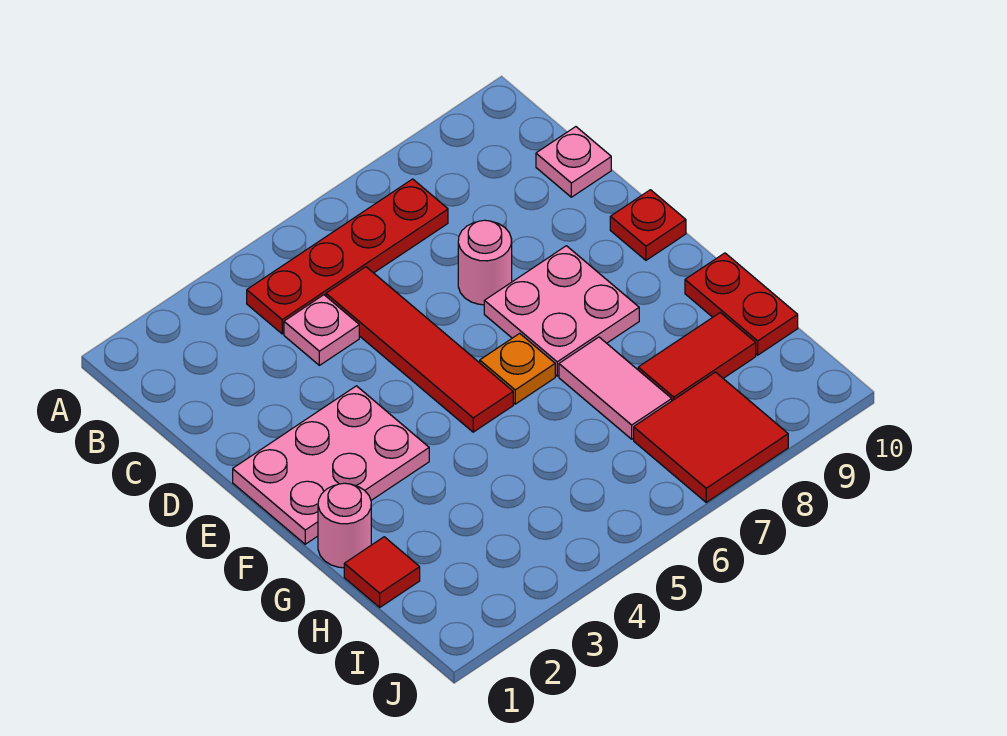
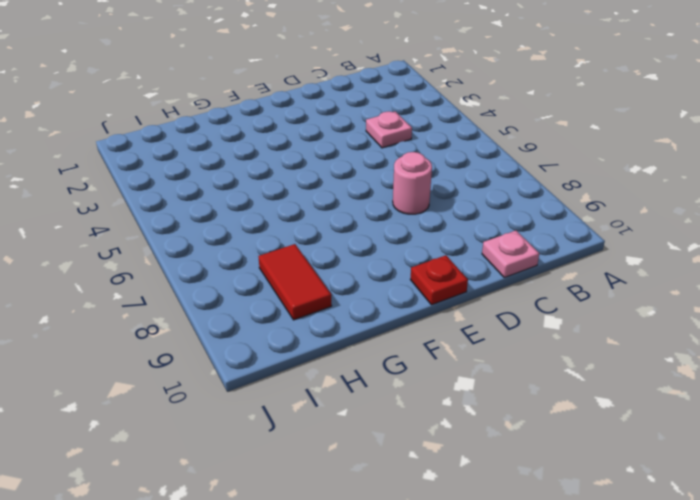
none -> red plate B4:B7 level 1
none -> red tile C5:F5 level 1
none -> pink plate E1:F3 level 1

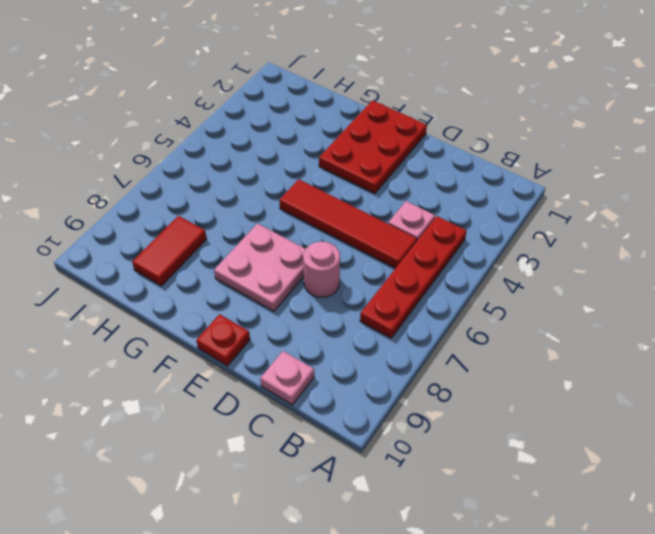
red plate E1:F3 level 1 -> pink plate E1:F3 level 1
none -> orange plate F6 level 1
none -> pink round brick G1 level 1
none -> pink tile G7:H7 level 1

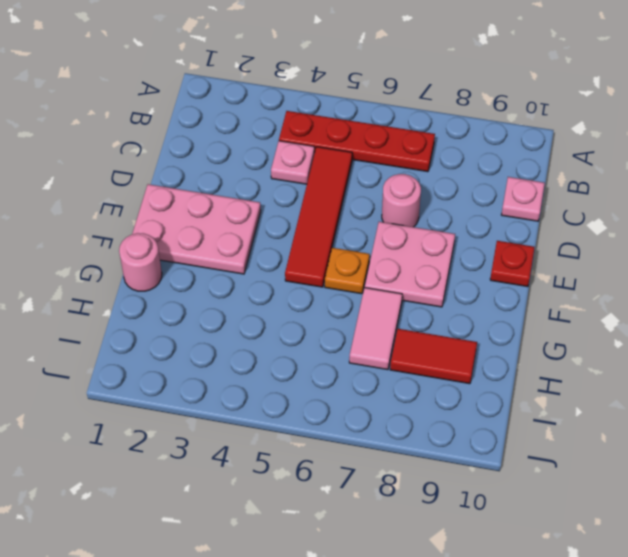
none -> red plate G10:H10 level 1
none -> red tile H1 level 1
none -> red tile I7:J8 level 1

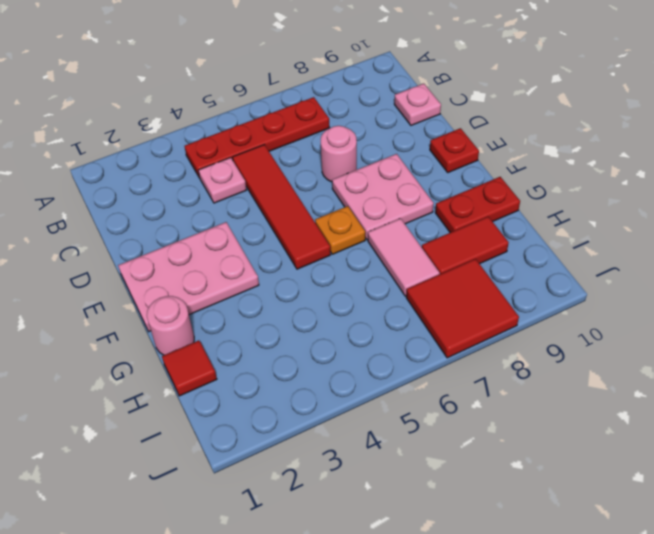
red plate G9:G10 level 1 -> red plate G10:H10 level 1

